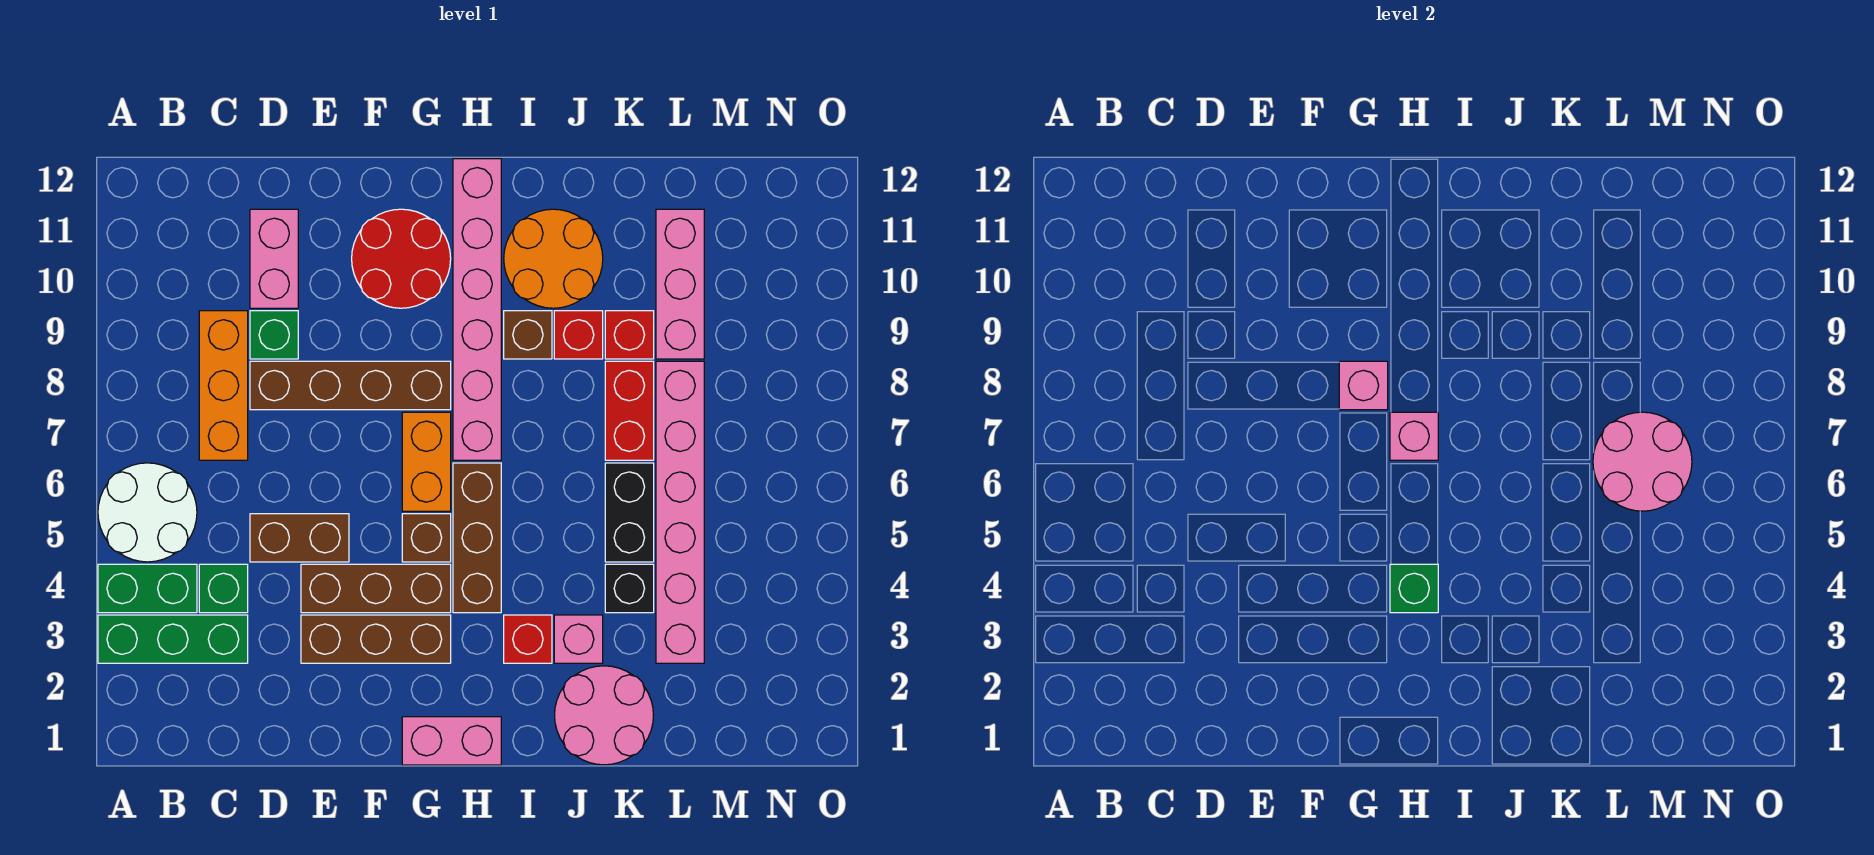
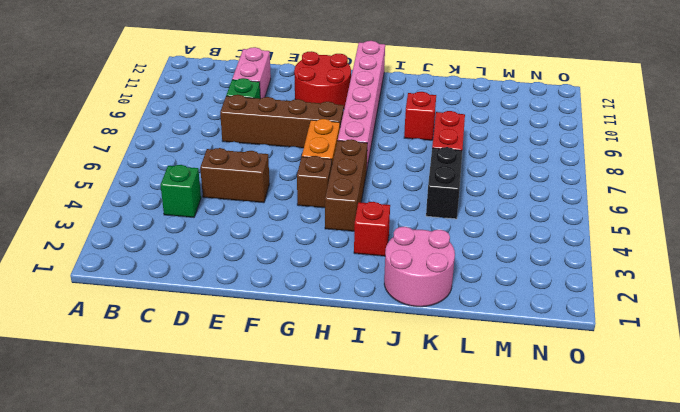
none -> green brick A3:C3 level 1
none -> green brick A4:B4 level 1
none -> white round brick A5:B6 level 1
none -> orange brick C7:C9 level 1

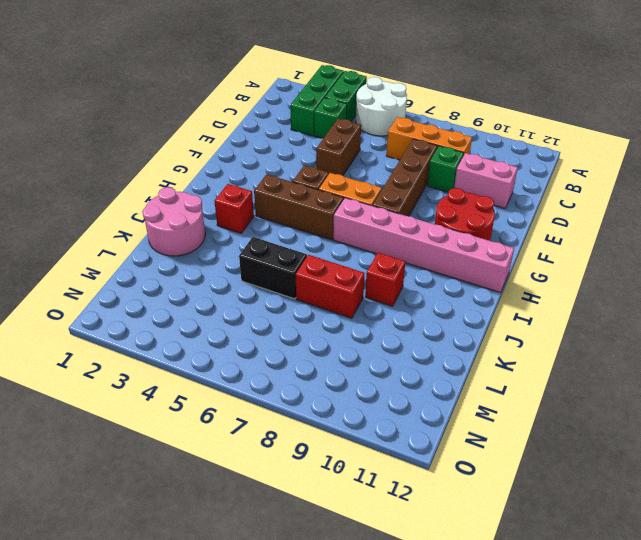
none -> brown brick E3:G3 level 1
none -> brown brick E4:G4 level 1
none -> pink brick G1:H1 level 1
none -> brown brick I9 level 1

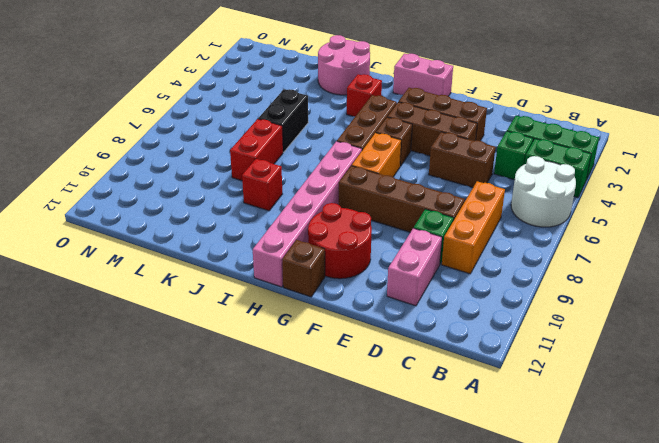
brown brick G12 level 1 -> brown brick I9 level 1
none -> orange round brick I10:J11 level 1
none -> pink brick J3 level 1
none -> black brick K4 level 1
none -> red brick K9 level 1

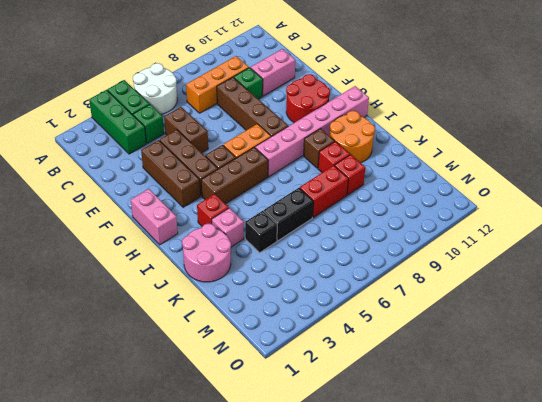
none -> pink brick L3:L8 level 1
none -> pink brick L9:L11 level 1
none -> pink brick G8 level 2
none -> green brick H4 level 2

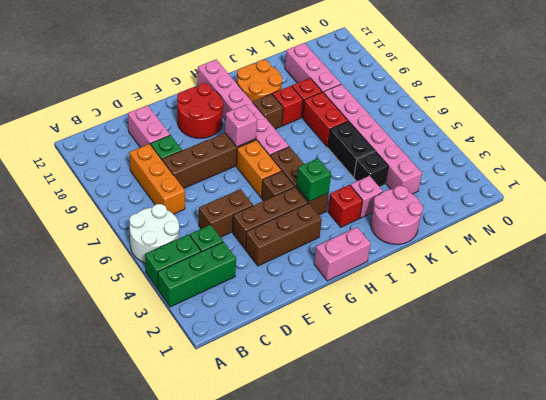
none -> pink brick H7 level 2
none -> pink round brick L6:M7 level 2

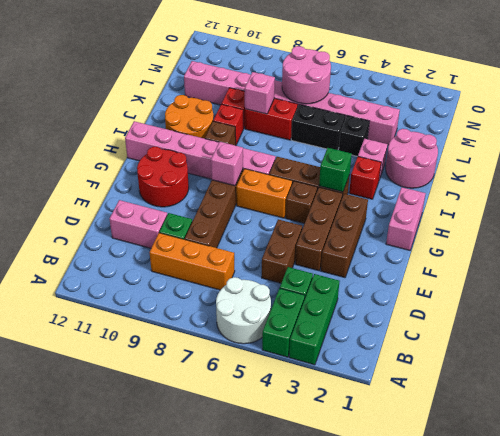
pink brick K8 level 2 -> pink brick H7 level 2

